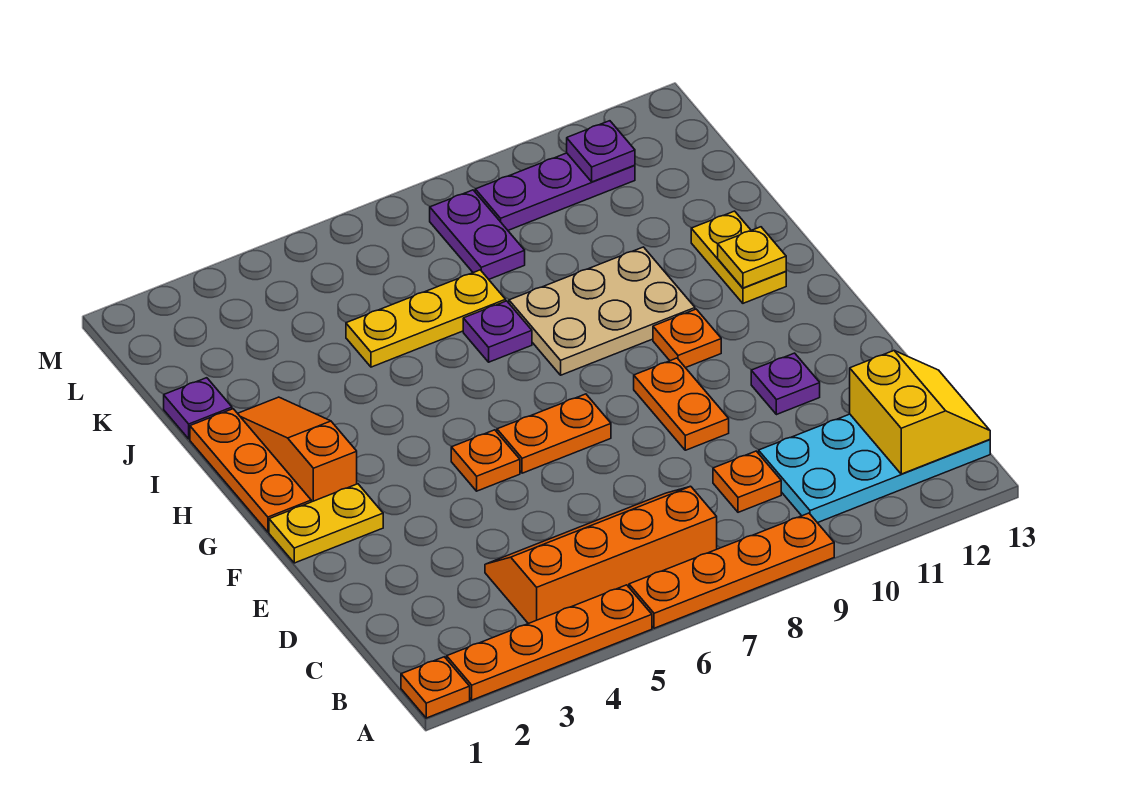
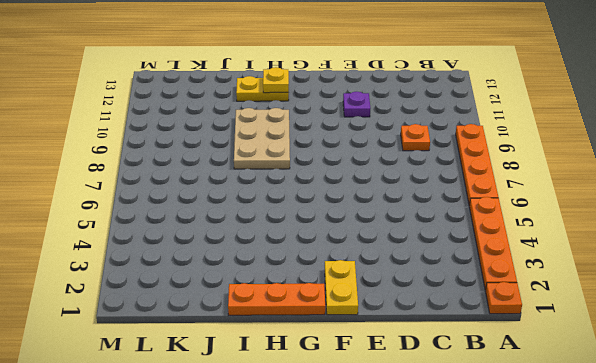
none -> orange slope B4:C7 level 1 top B
none -> cyan plate B10:C13 level 1
none -> orange plate E9:F9 level 1

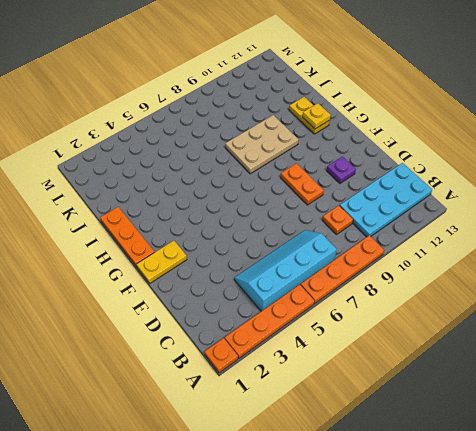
cyan slope B4:C7 level 1 top B -> orange slope B4:C7 level 1 top B
none -> orange plate F5 level 1
none -> orange plate F6:F7 level 1
none -> orange slope G2:I2 level 1 top G

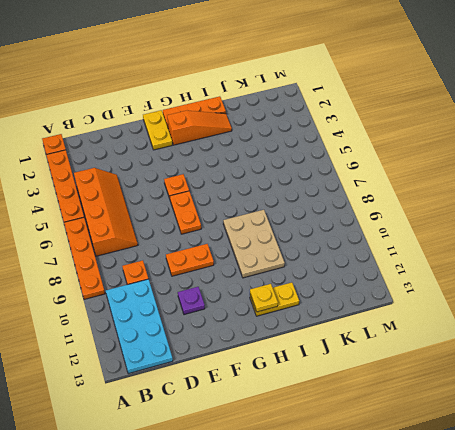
none -> orange plate G10 level 1
none -> purple plate I7 level 1
none -> purple plate J1 level 1

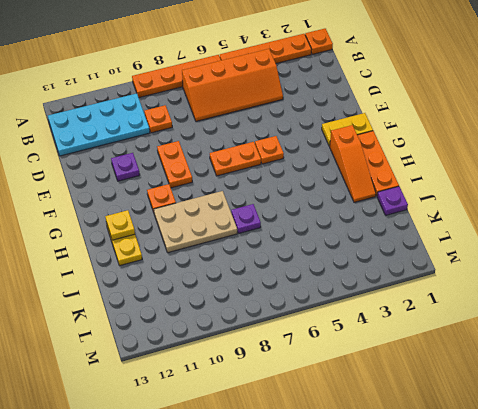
none -> yellow plate J5:J7 level 1
none -> purple plate K8:L8 level 1
none -> purple plate L9:L11 level 1

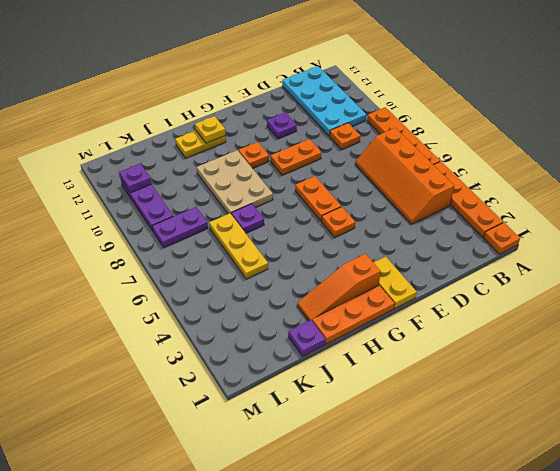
none -> yellow slope B12:C13 level 2 top 12

